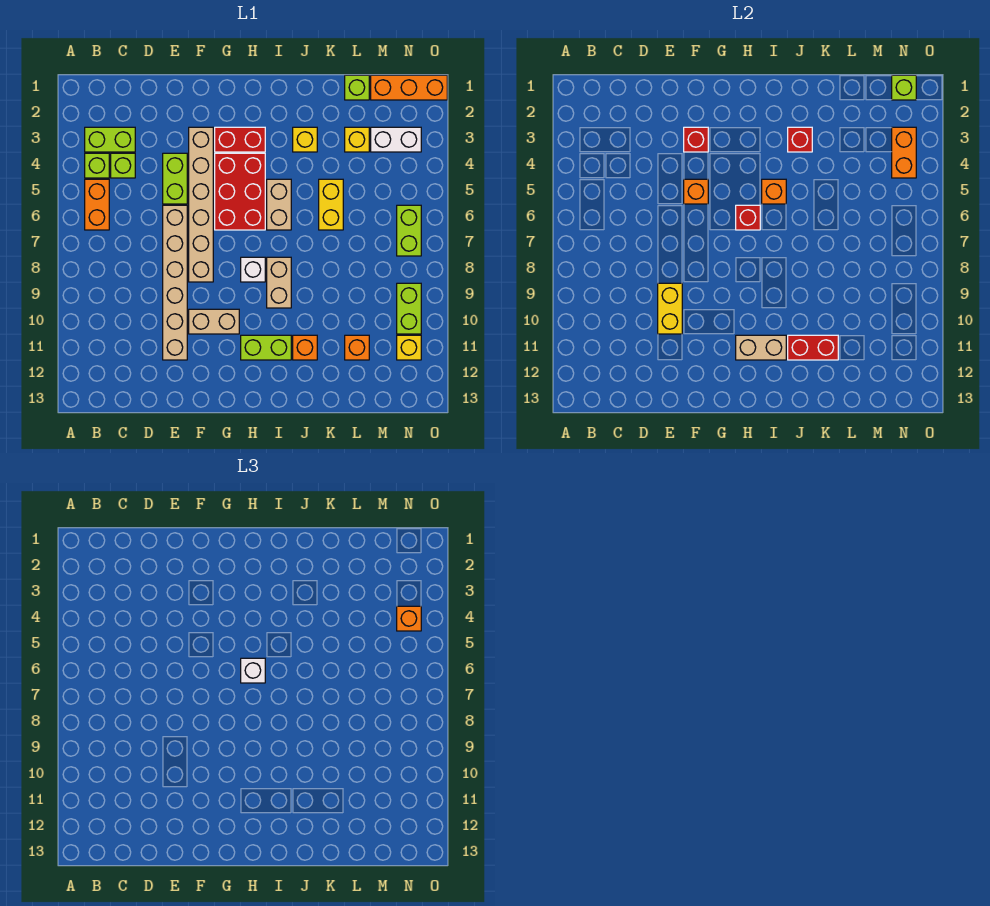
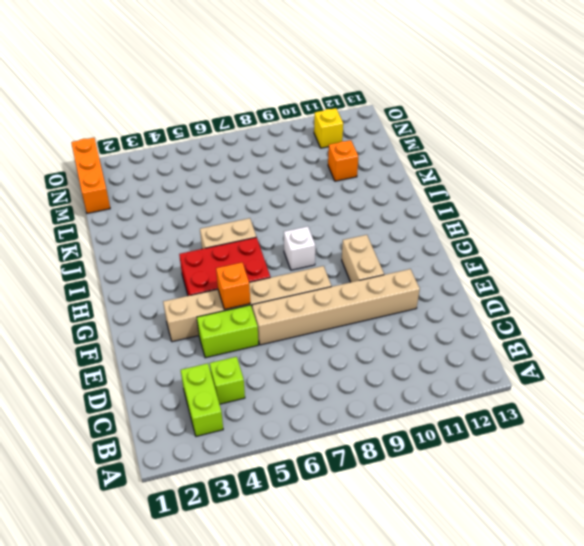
none -> lime brick B4 level 1
none -> orange brick B5:B6 level 1
none -> red brick G3:H3 level 1
none -> lime brick H11:I11 level 1

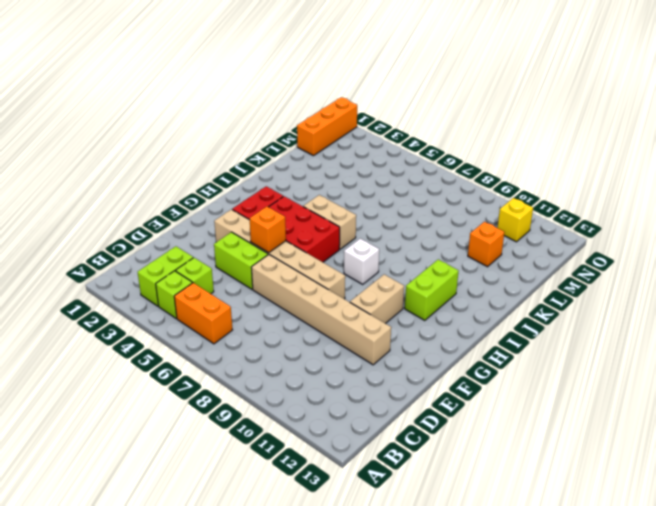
none -> tan brick I8:I9 level 1
none -> yellow brick J3 level 1
none -> orange brick J11 level 1
none -> yellow brick K5:K6 level 1

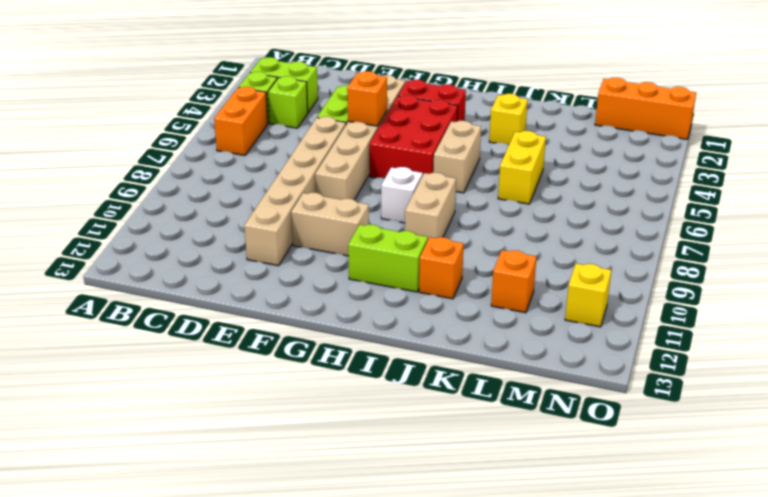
none -> lime brick L1 level 1
none -> yellow brick L3 level 1
none -> white brick M3:N3 level 1
none -> lime brick N6:N7 level 1

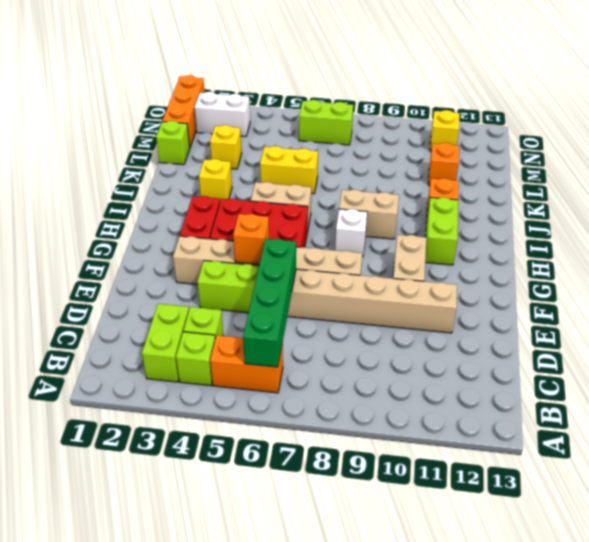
green brick B6:E6 level 2 -> none
white brick N2:N3 level 1 -> white brick M3:N3 level 1
none -> lime brick N9:N10 level 1
none -> yellow brick E9:E10 level 2
none -> red brick F3 level 2
none -> red brick H6 level 2

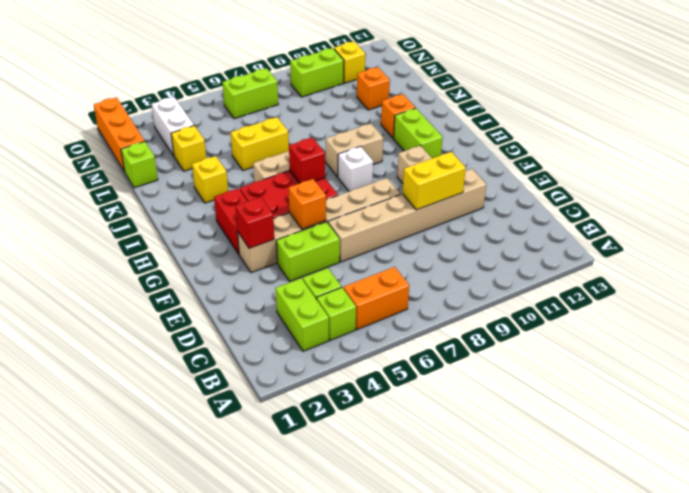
none -> tan brick H11:I11 level 2
none -> orange brick I5 level 2
none -> red brick J3 level 2
none -> red brick J11:K11 level 2

